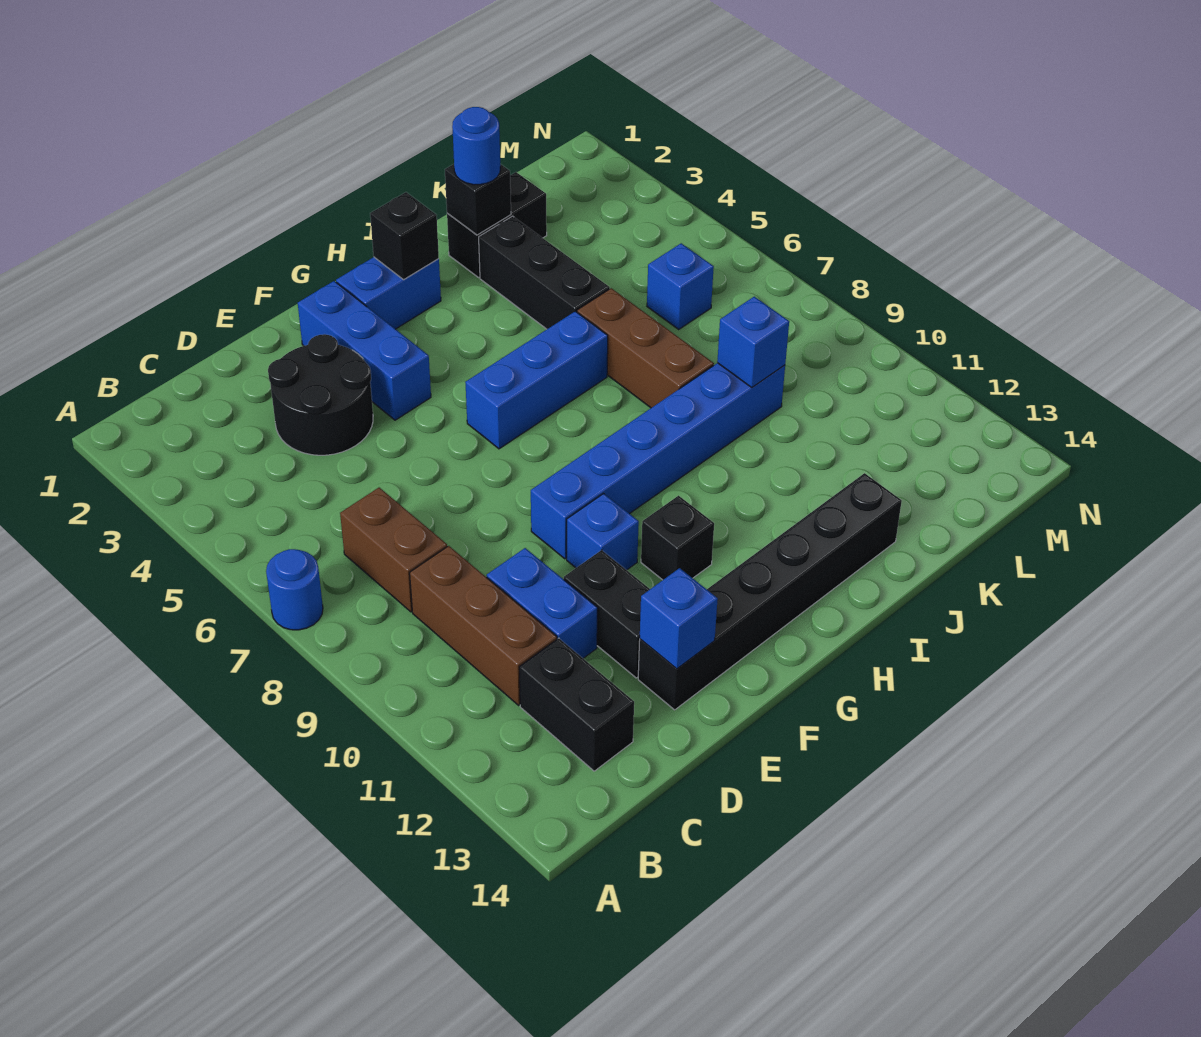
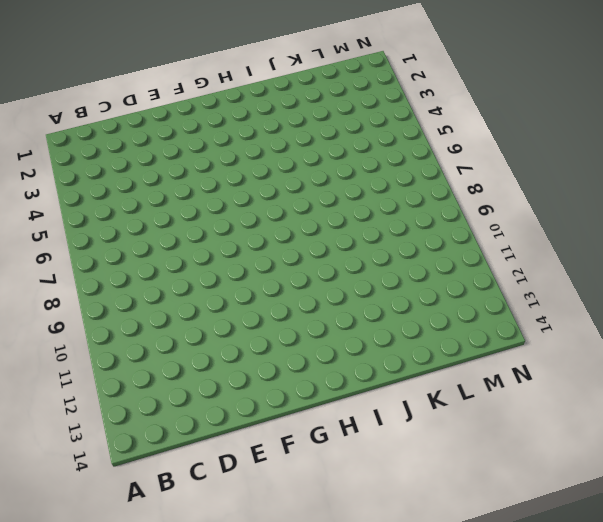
none -> blue round brick A7 level 1
none -> brown brick C7:C8 level 1
none -> brown brick C9:C11 level 1

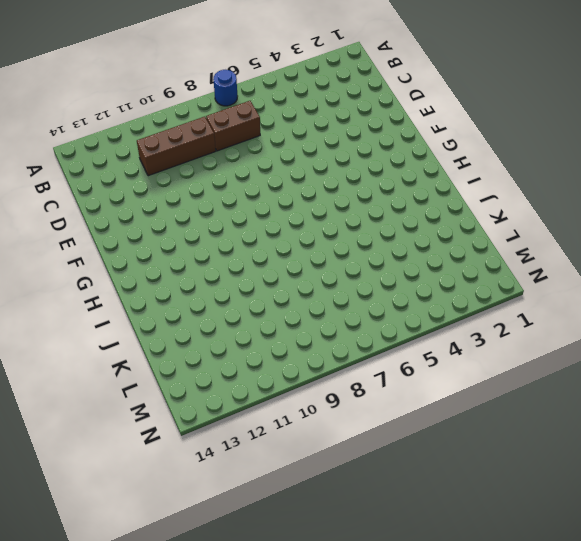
none -> black brick C12:C13 level 1
none -> black round brick D3:E4 level 1
none -> blue brick D10:D11 level 1

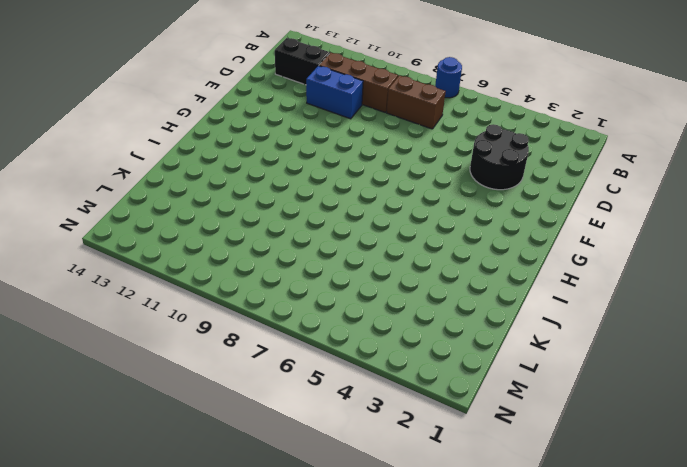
none -> black brick E11:E12 level 1
none -> black brick E13:J13 level 1
none -> blue brick F2:F4 level 1

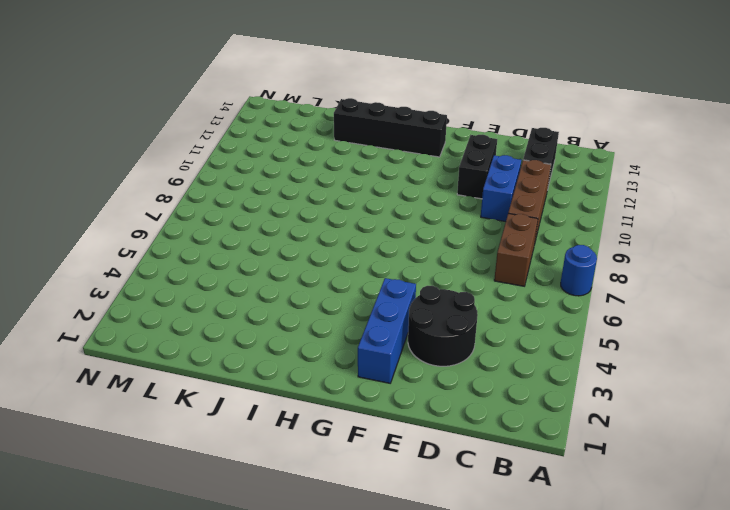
black brick G13:J13 level 1 -> black brick E13:J13 level 1
none -> blue brick F9:K9 level 1
none -> blue brick F10 level 1
none -> blue brick G2:H2 level 1

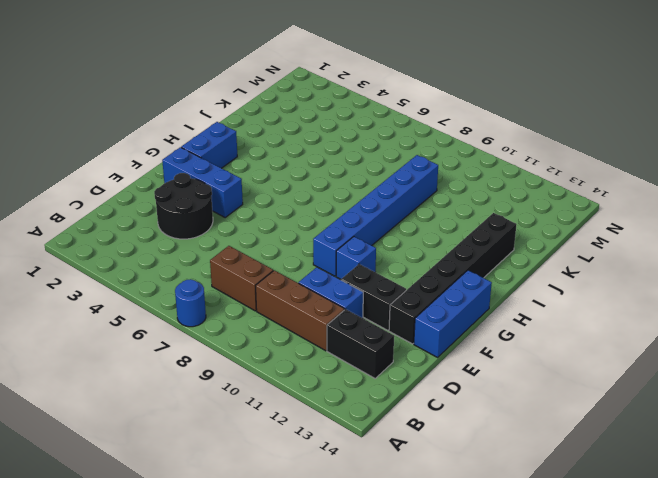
blue brick E14:G14 level 1 -> blue brick G6:I6 level 1
none -> black brick G11 level 1
none -> black brick J2:K2 level 1
none -> black brick J3:J5 level 1

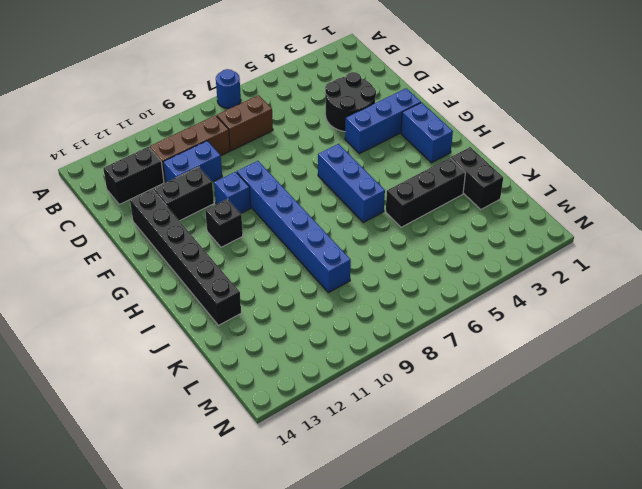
none -> brown brick J6:J8 level 1
none -> blue brick L6 level 1
none -> blue brick E13 level 2

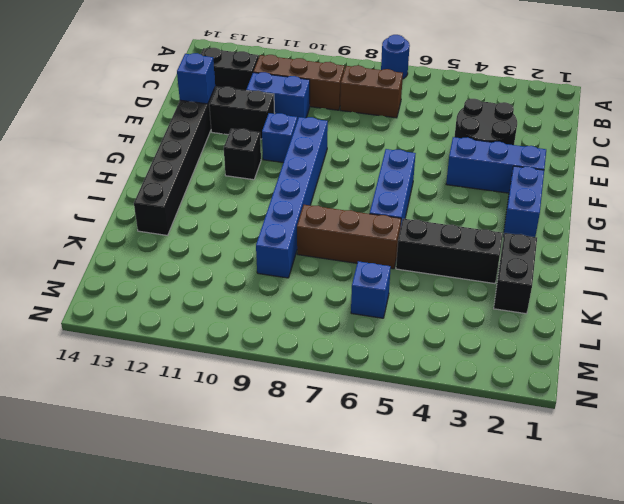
none -> black brick H2 level 2
none -> black brick J2 level 2
none -> blue brick K9 level 2

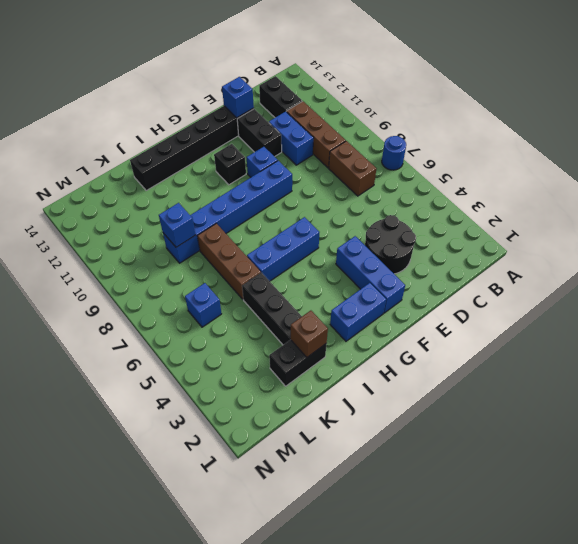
brown brick J2 level 2 -> black brick J2 level 2
none -> black brick H2 level 2
none -> blue round brick J2 level 3

